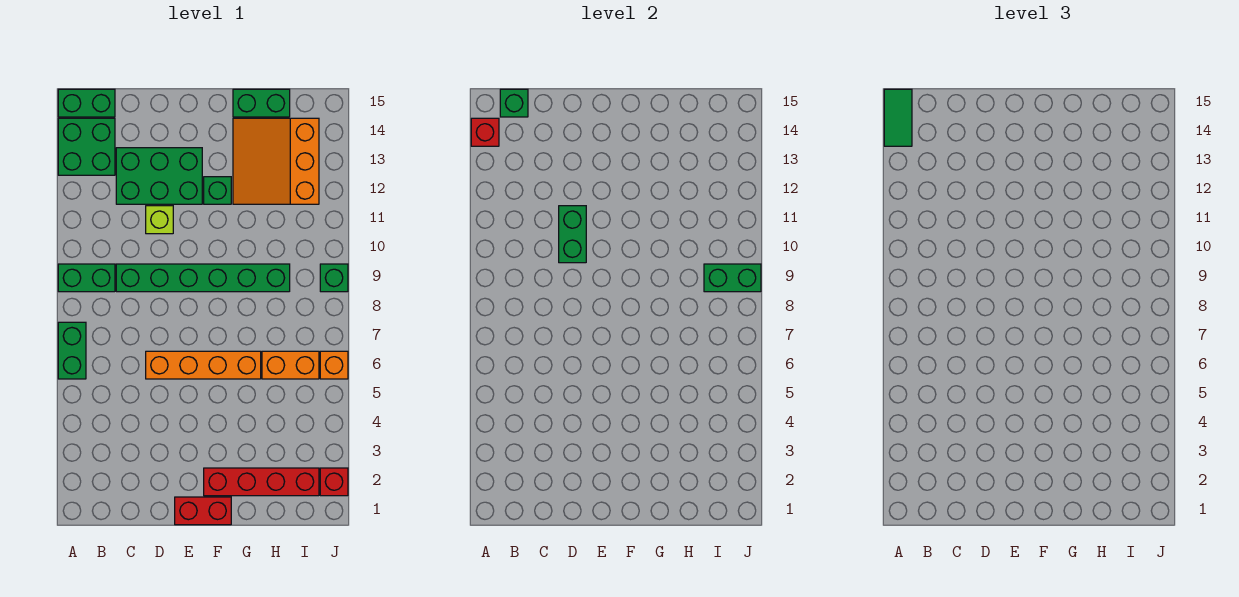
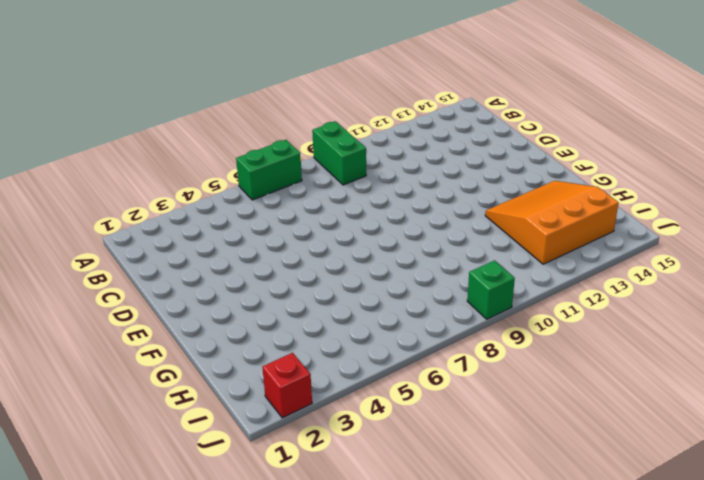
none -> green brick A13:B14 level 1
none -> green brick A15:B15 level 1
none -> green brick C9:H9 level 1

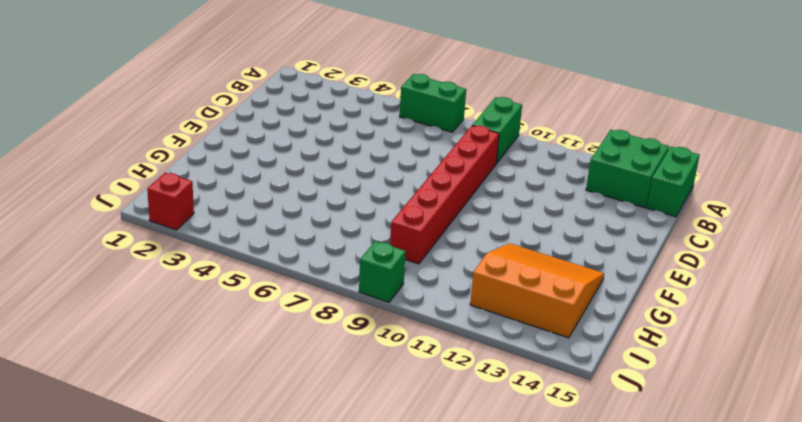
red brick C9:H9 level 1 -> green brick C9:H9 level 1
none -> green brick C12:E13 level 1
none -> orange brick D6:G6 level 1
none -> lime brick D11 level 1

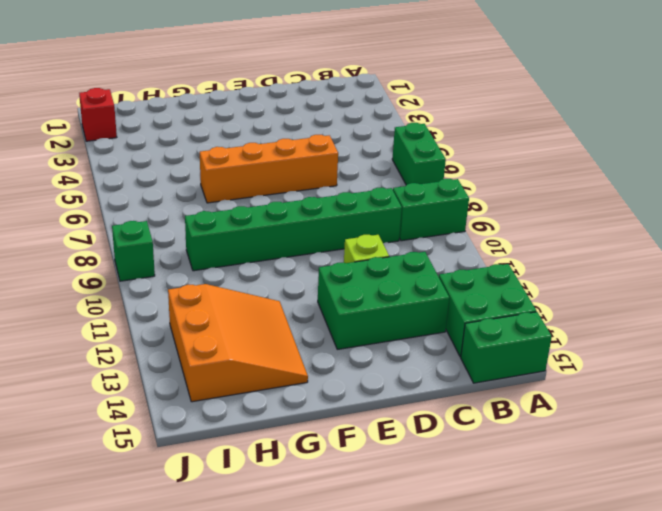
none -> red brick E1:F1 level 1
none -> red brick F2:I2 level 1
none -> green brick F12 level 1

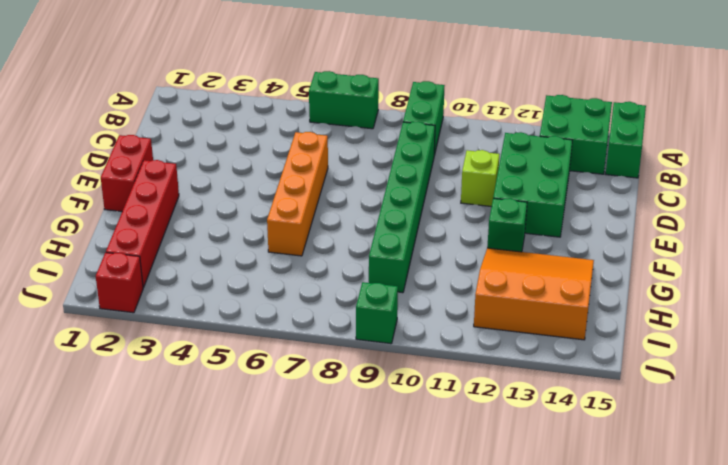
none -> green brick G15:H15 level 1
none -> orange brick H6:I6 level 1
none -> orange brick J6 level 1

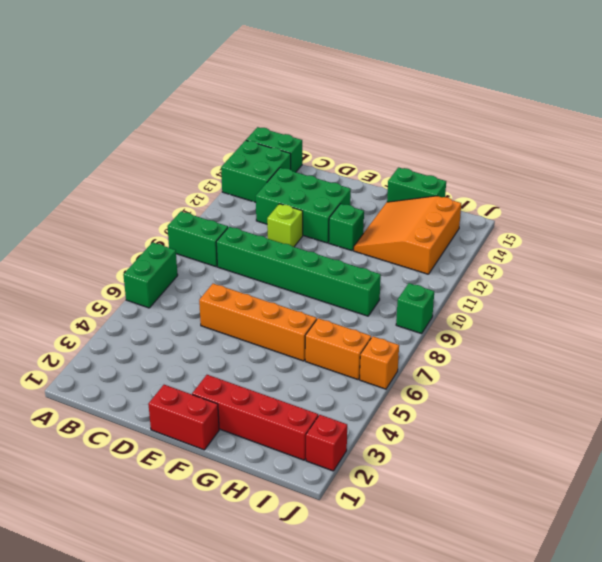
none -> red brick A14 level 2
none -> green brick B15 level 2
none -> green brick D10:D11 level 2

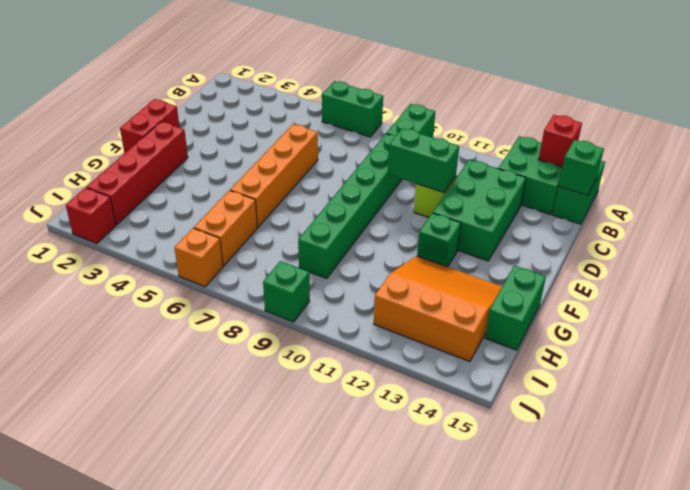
none -> green brick I9:J9 level 2
none -> green tile A14:A15 level 3

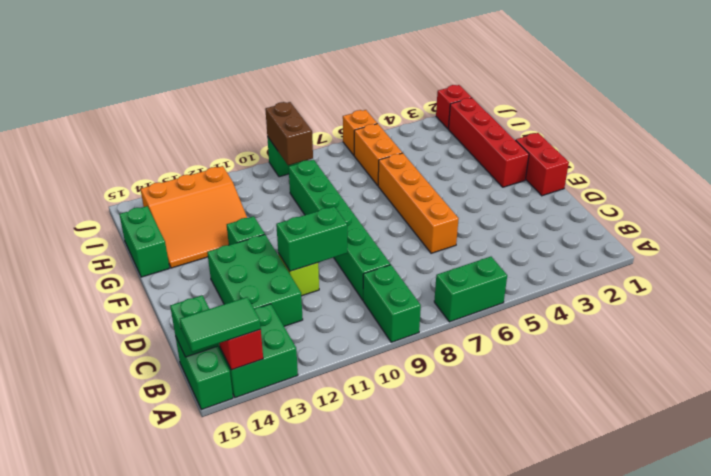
brown brick I9:J9 level 2 -> green brick I9:J9 level 2

